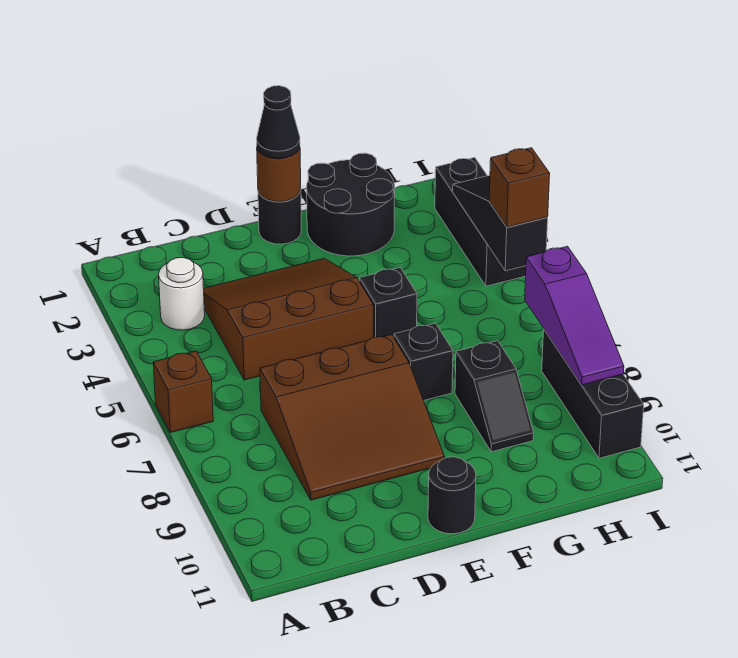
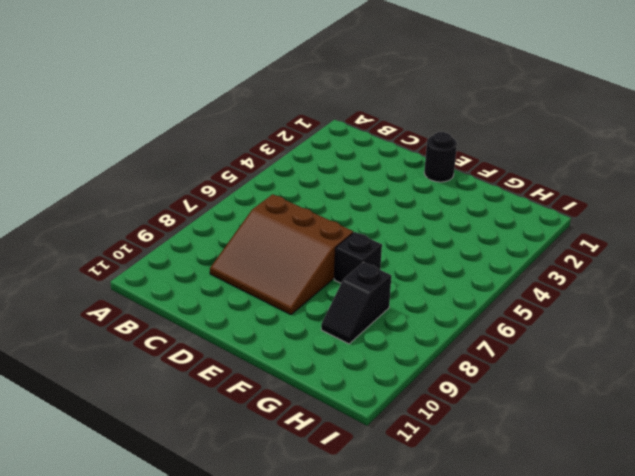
none -> brown brick A6 level 1
none -> white round brick B3 level 1
none -> brown slope C3:E5 level 1 top 5

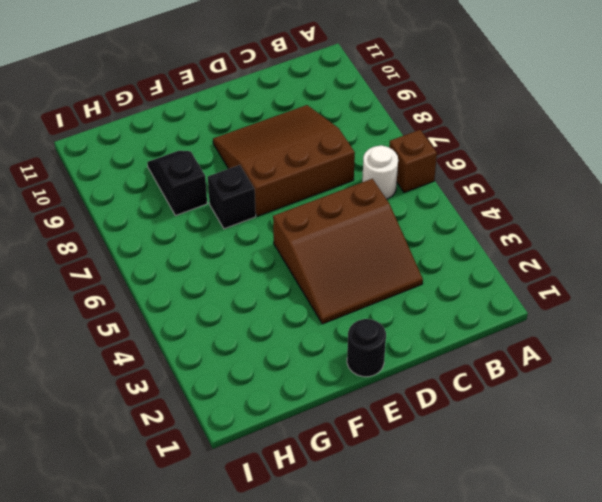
white round brick B6 level 1 -> white round brick B3 level 1
none -> black round brick E11 level 1
none -> black round brick F1:G2 level 1
none -> black brick F5 level 1

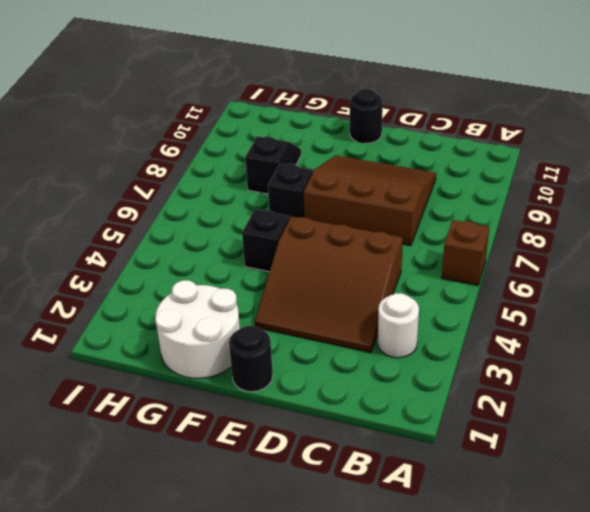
white round brick F1:G2 level 1 -> black round brick F1:G2 level 1
none -> black brick I2:I4 level 1
none -> black brick I8:I10 level 1
none -> brown round brick E1 level 2

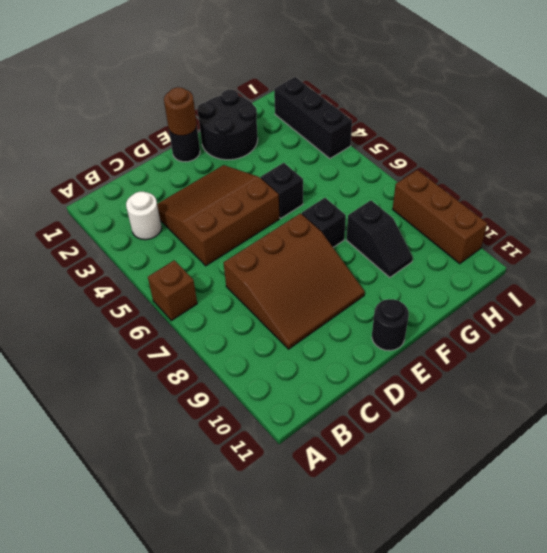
brown brick I8:I10 level 1 -> black brick I8:I10 level 1
none -> black slope I3:I5 level 2 top 5
none -> purple slope I7:I9 level 2 top 7
none -> black cone E1 level 3

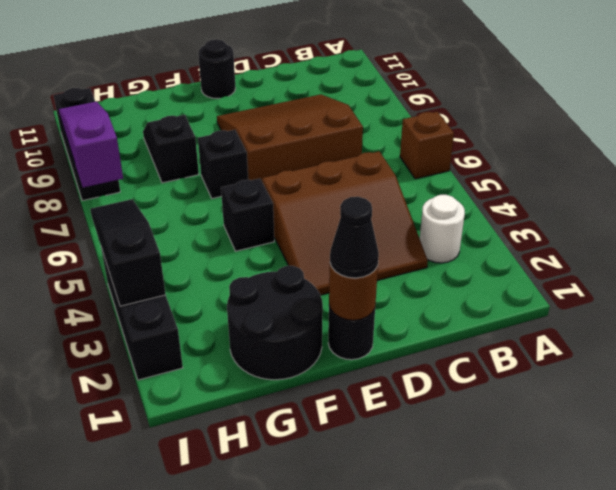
black slope I3:I5 level 2 top 3 -> black slope I3:I5 level 2 top 5
none -> brown brick I5 level 3

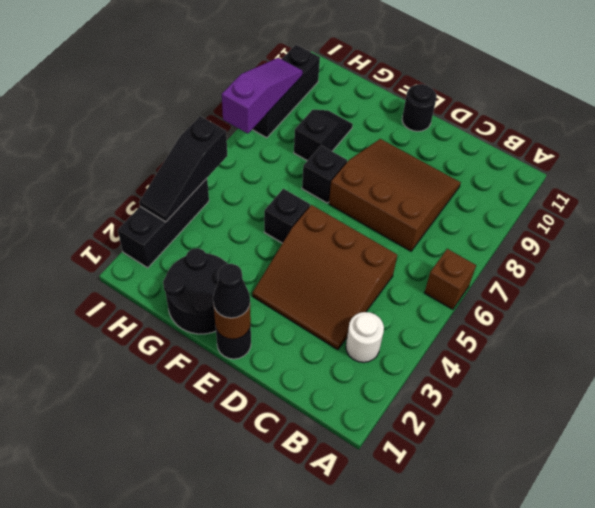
none -> brown brick I5 level 3

